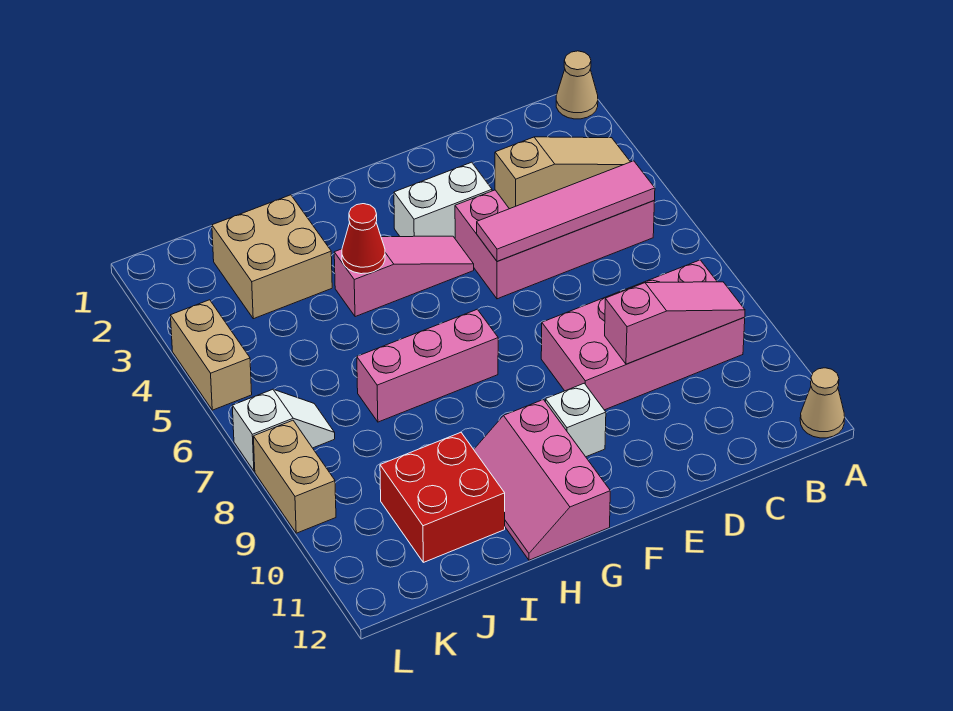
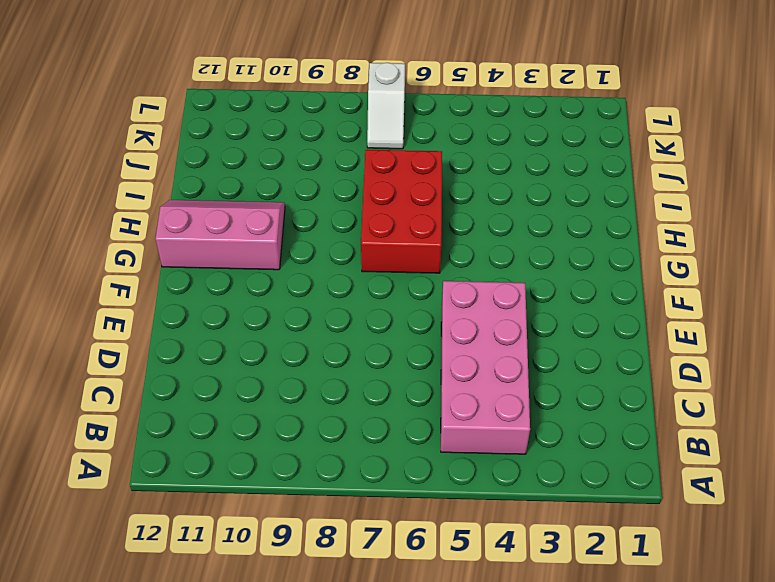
red brick G6:I7 level 1 -> pink brick G7:I7 level 1
none -> tan cone A1 level 1
none -> tan cone A12 level 1
none -> pink brick B8:E9 level 1

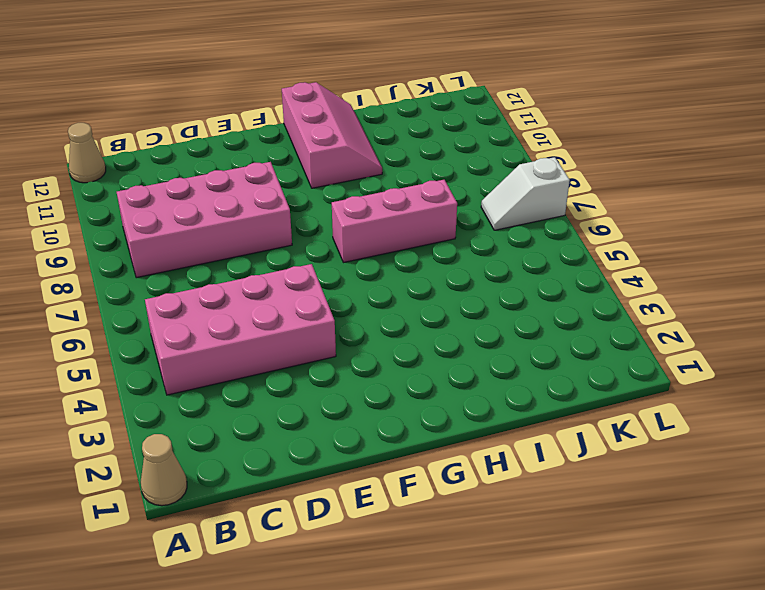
none -> white brick E3:F3 level 1
none -> pink slope F4:H4 level 1 top H
none -> white brick F10 level 1

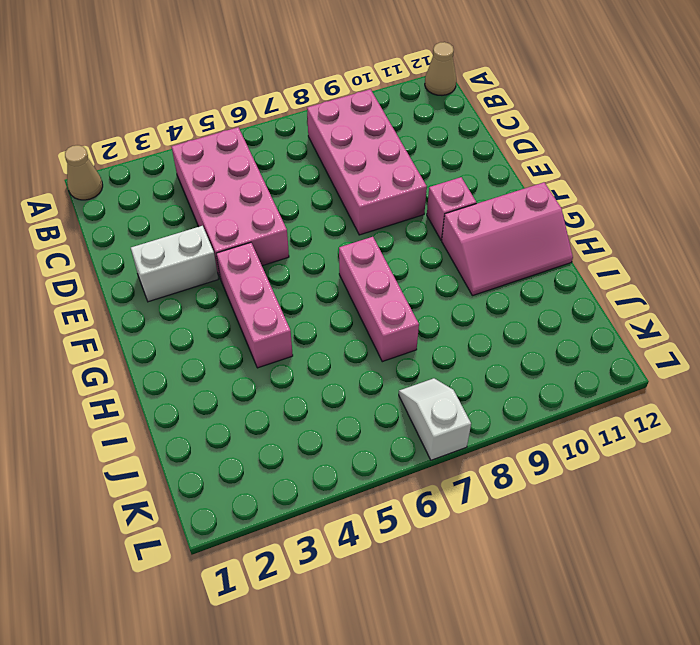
white brick E2:E3 level 1 -> white brick E3:F3 level 1
pink brick F4:H4 level 1 -> pink slope F4:H4 level 1 top H
pink brick F10 level 1 -> white brick F10 level 1
none -> tan brick I2:J3 level 1
none -> red brick I10:J11 level 1
none -> tan brick L4:L5 level 1

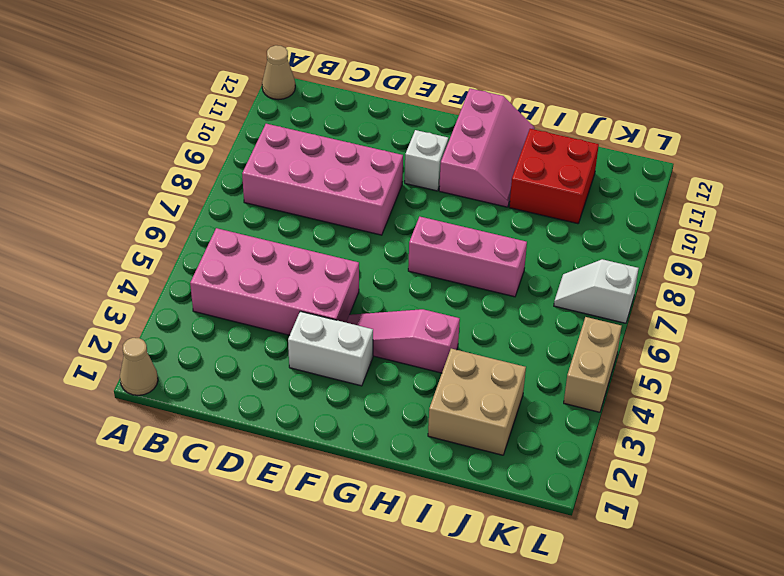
none -> tan brick L8:L9 level 1
none -> tan slope B4:D4 level 2 top D
none -> pink tile B5:E5 level 2

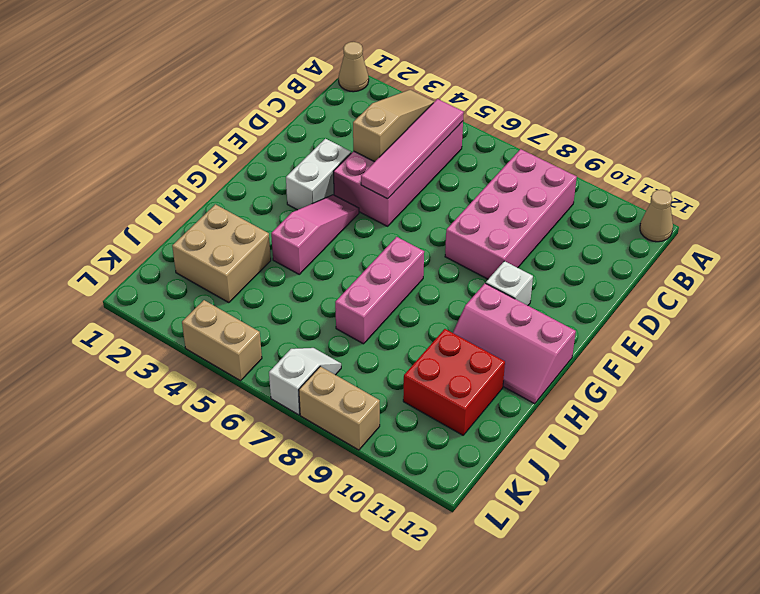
none -> pink slope B9:D9 level 2 top D
none -> red cone H4 level 2

